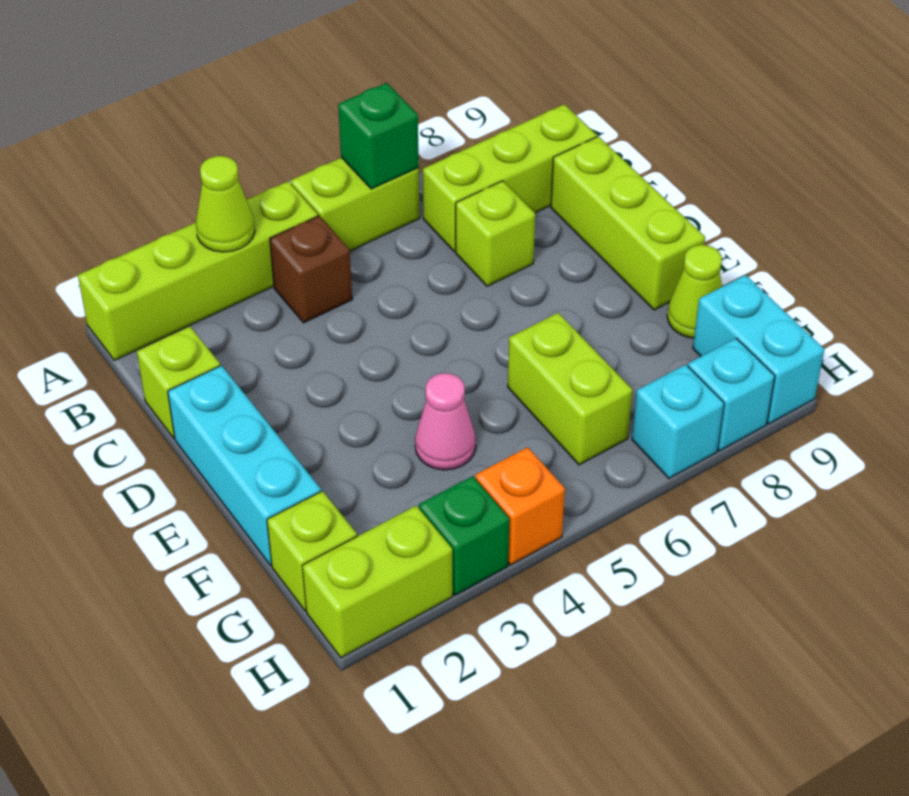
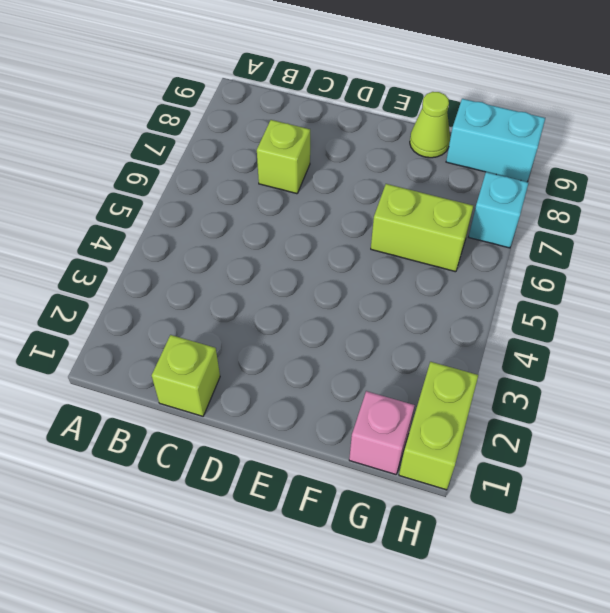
pink brick G1 level 1 -> lime brick G1 level 1
none -> lime brick A1:A4 level 1
none -> lime brick A5:A6 level 1
none -> brown brick B4 level 1

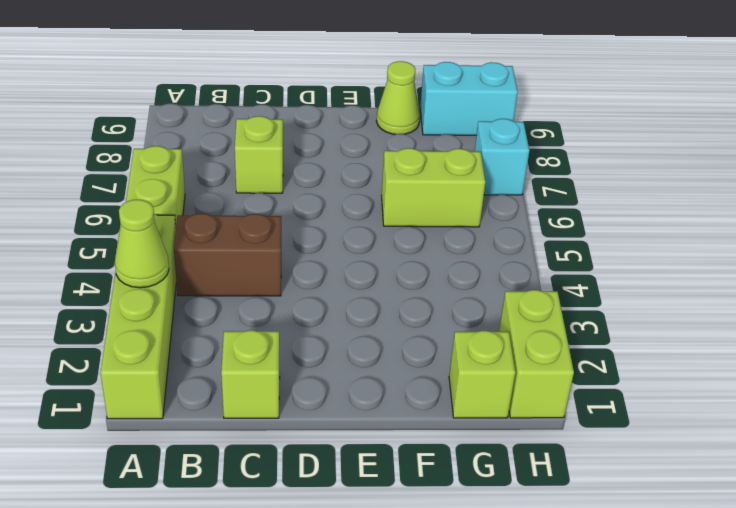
brown brick B4:C4 level 1 -> brown brick B4 level 1
none -> lime brick B7:B9 level 1
none -> lime brick C9:E9 level 1
none -> cyan brick D1:F1 level 1

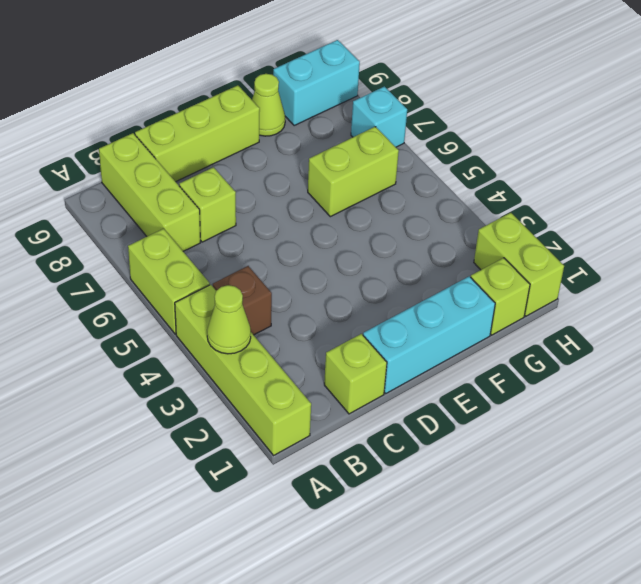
none -> pink cone F4 level 1
none -> green brick H3 level 1
none -> orange brick H4 level 1

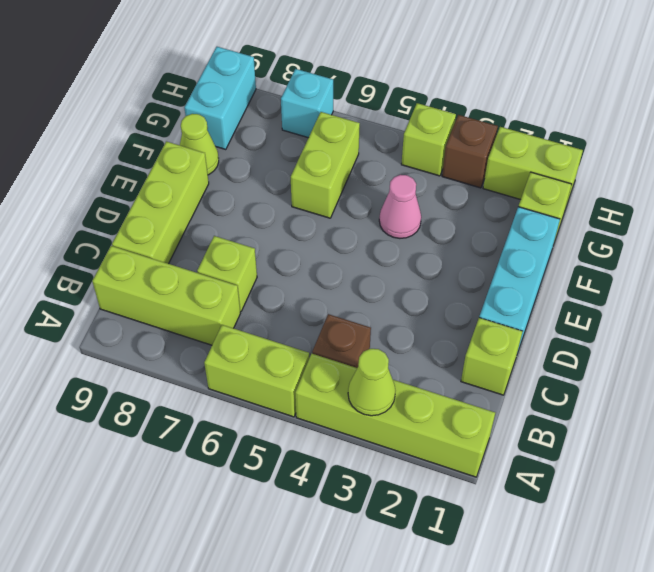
brown brick H3 level 1 -> green brick H3 level 1
lime brick H4 level 1 -> orange brick H4 level 1
none -> cyan brick H8 level 1
none -> green brick A6 level 2

